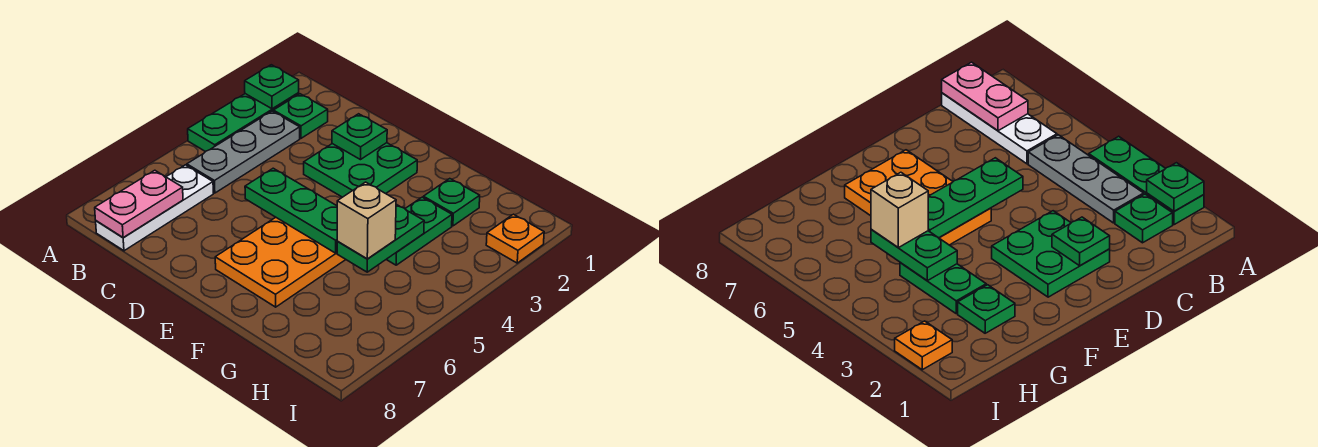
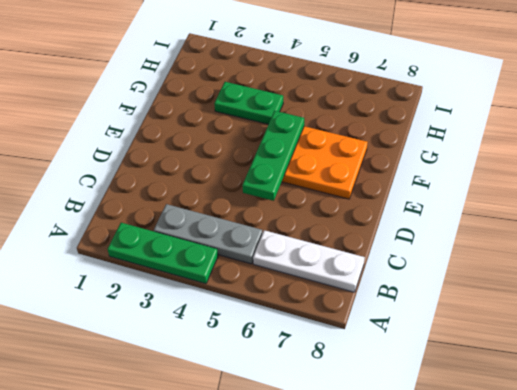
none -> green plate B2 level 1
none -> green plate D2:E3 level 1
none -> green plate G2 level 1

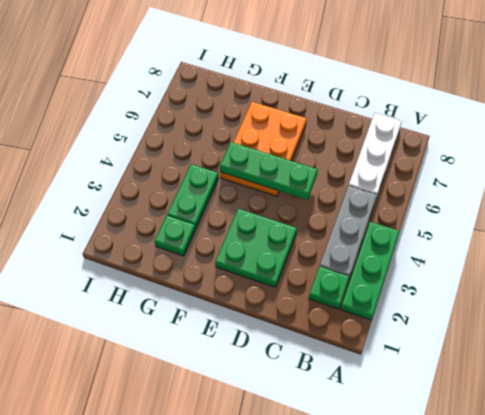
none -> orange plate I2 level 1
none -> green plate A2 level 2
none -> pink plate B7:B8 level 2

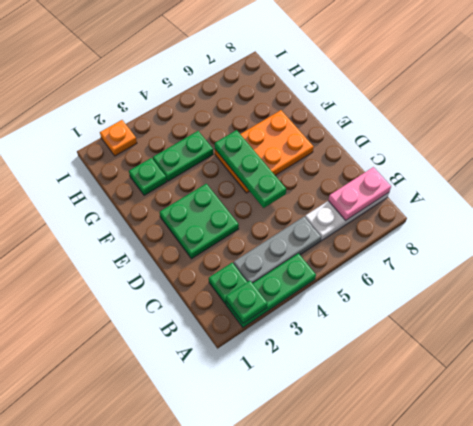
none -> green plate D2 level 2
none -> green plate G4:G5 level 2
none -> tan brick G5 level 3

